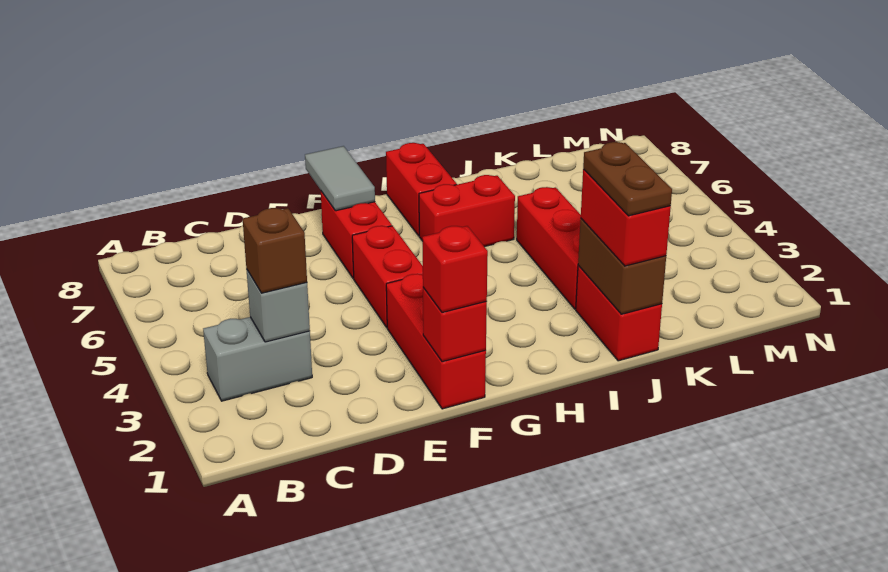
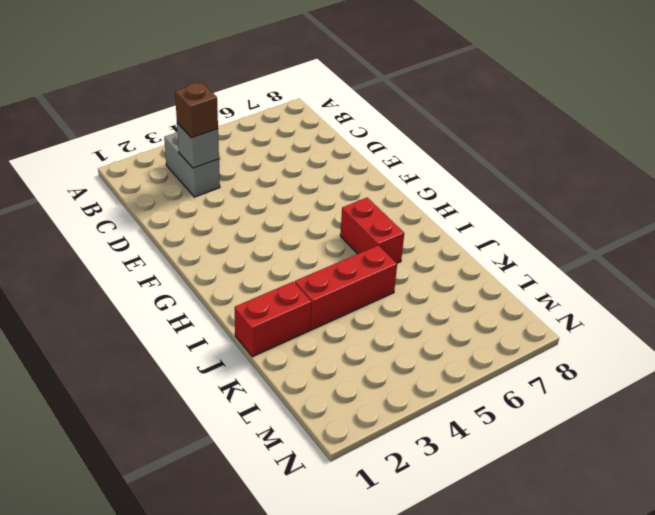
none -> red brick F1:F3 level 1
none -> red brick F4:F5 level 1
none -> red brick F6:F7 level 1

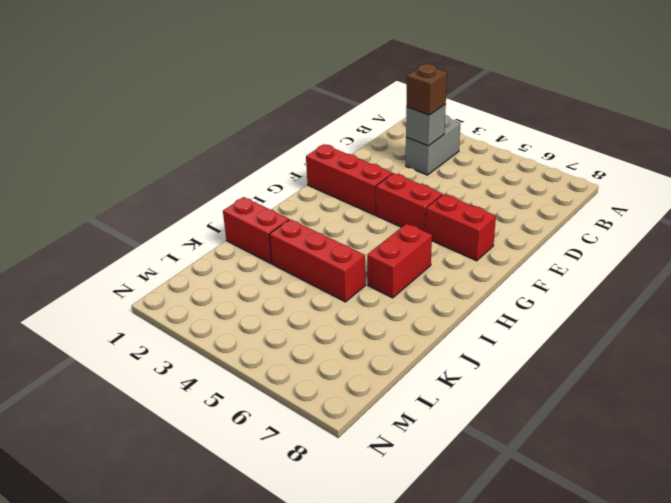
none -> red brick H7:H8 level 1
none -> red brick F1 level 2
none -> grey tile F7:F8 level 2

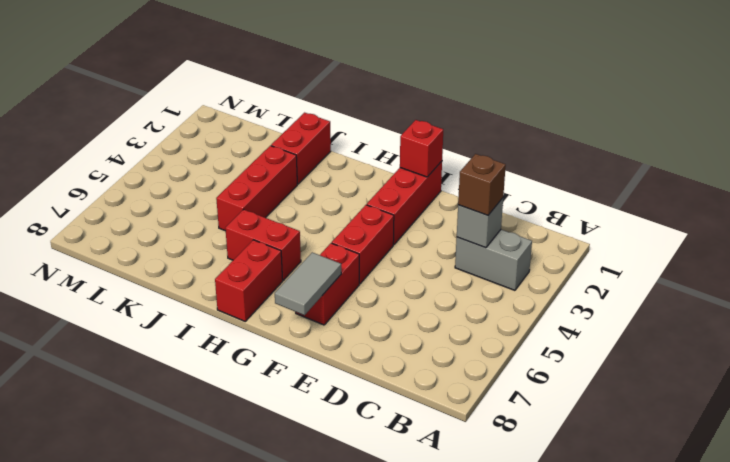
none -> brown brick J1:J2 level 2
none -> red brick F1 level 3
none -> red brick J1:J2 level 3

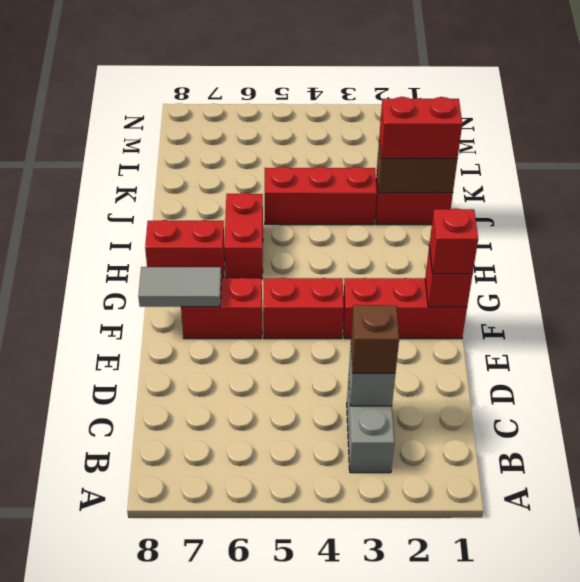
none -> brown plate J1:J2 level 4

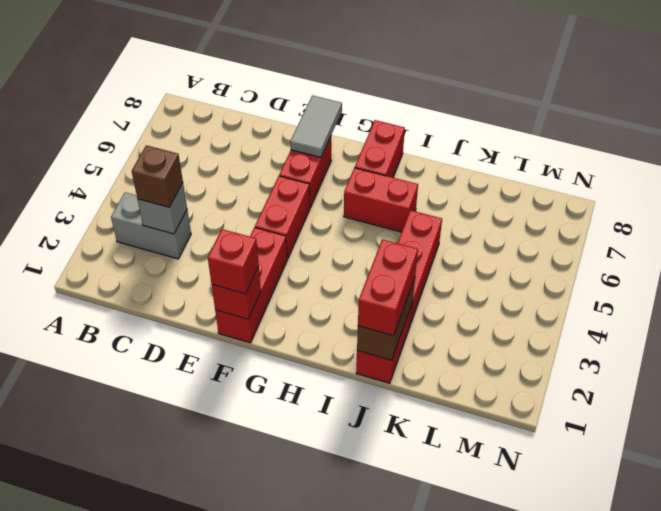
none -> brown plate J1:J2 level 4

